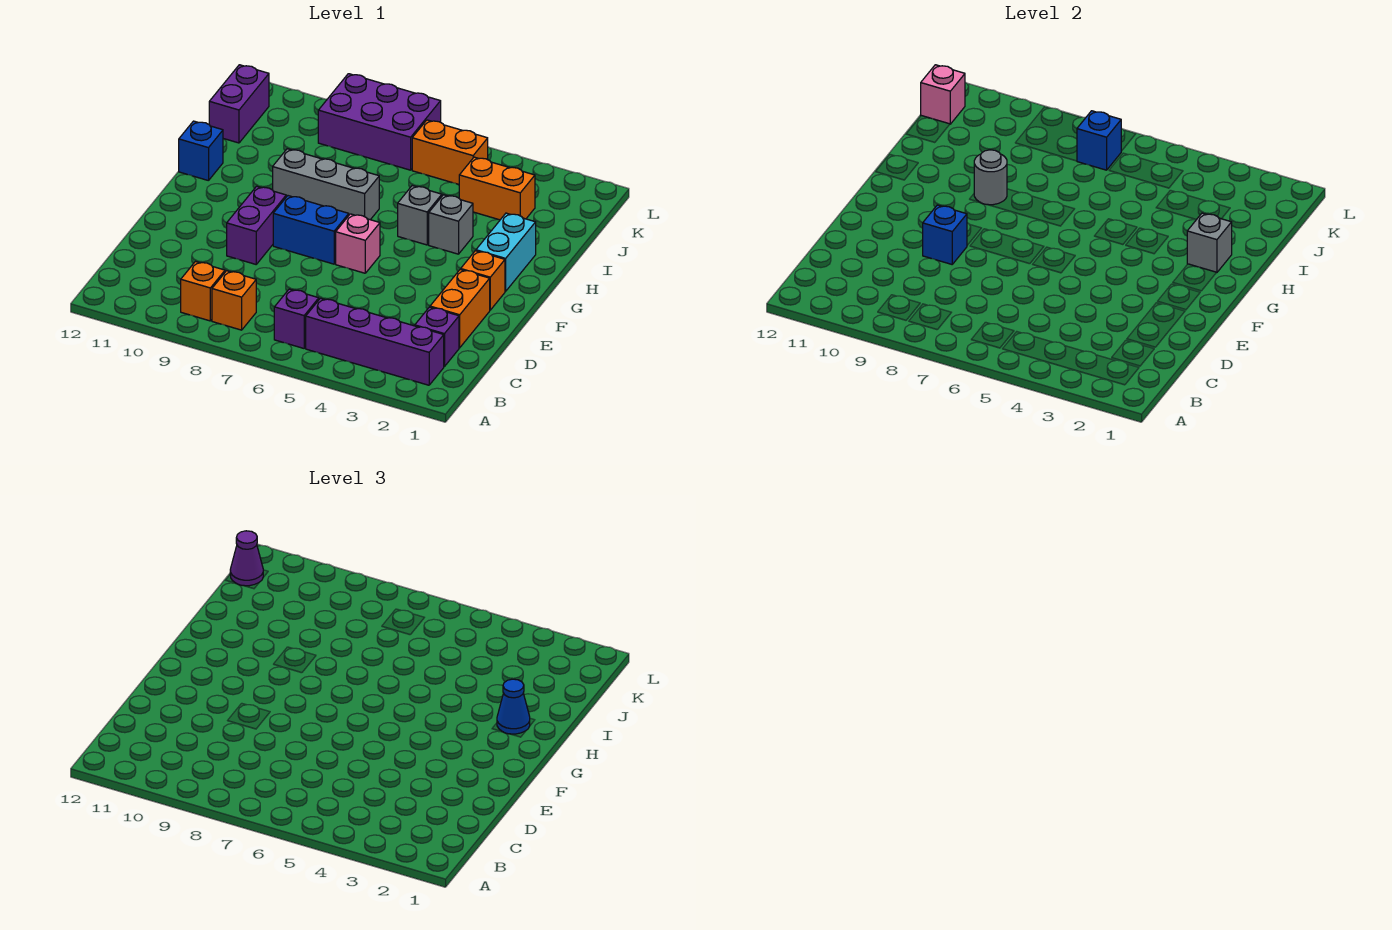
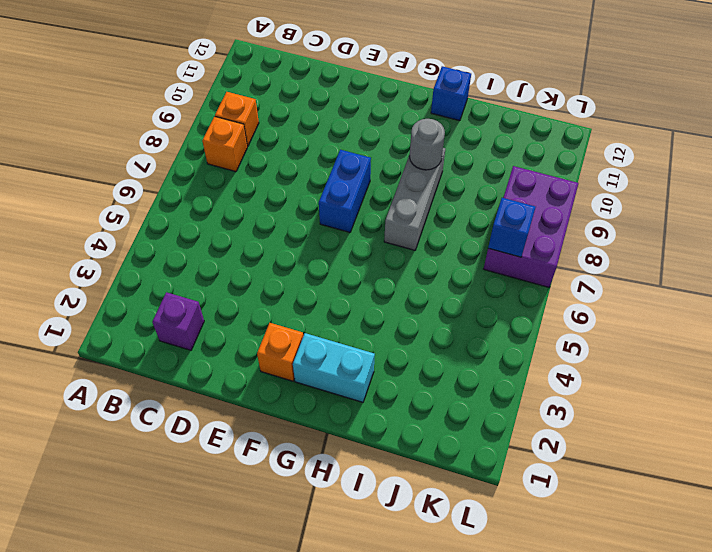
none -> purple brick B2:B5 level 1
none -> purple brick B6 level 1
none -> orange brick D2:E2 level 1

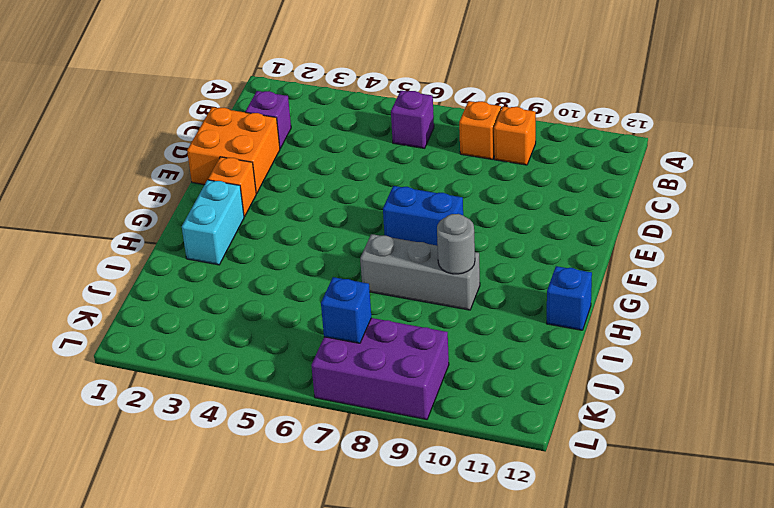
orange brick D1:E2 level 1 -> orange brick D2:E2 level 1
none -> purple brick B2:B5 level 1
none -> purple brick E9:F9 level 1
none -> pink brick F6 level 1

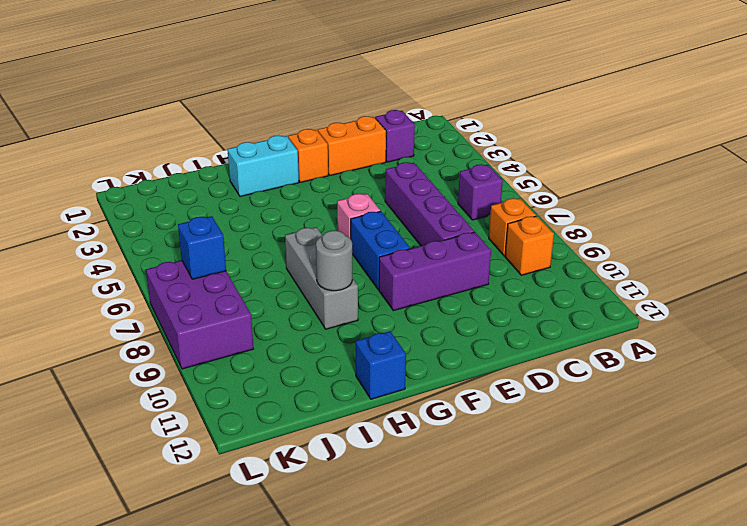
purple brick D5:D8 level 1 -> purple brick B2:B5 level 1
purple brick D9:F9 level 1 -> purple brick E9:F9 level 1
none -> grey brick H4 level 1
none -> grey brick H5 level 1
none -> orange brick J3:J4 level 1

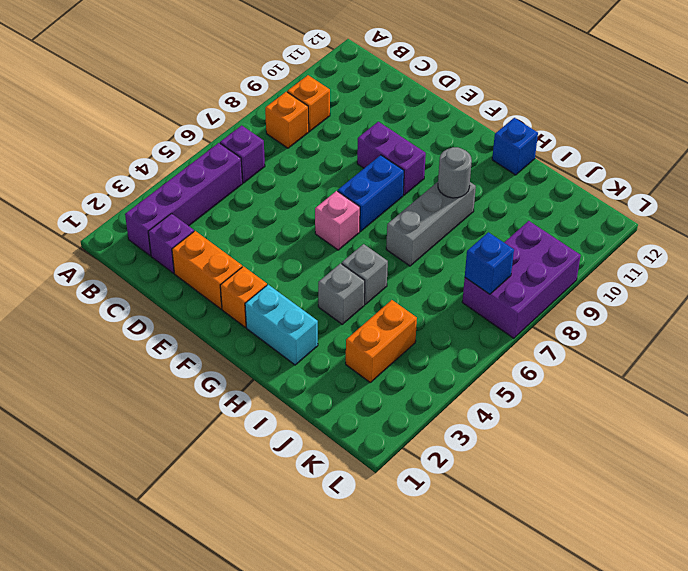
none -> purple brick J12:K12 level 1
none -> orange brick K5:K6 level 1
none -> blue brick E9 level 2

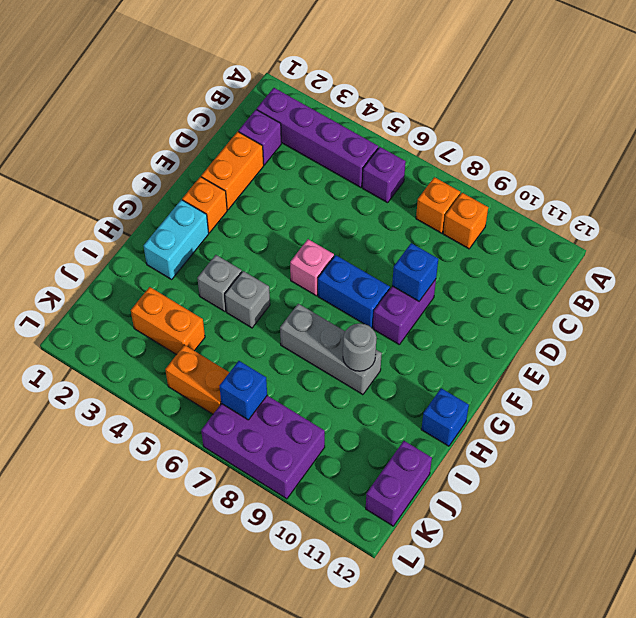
none -> grey brick H2 level 2
none -> pink brick K12 level 2
none -> blue cone H2 level 3

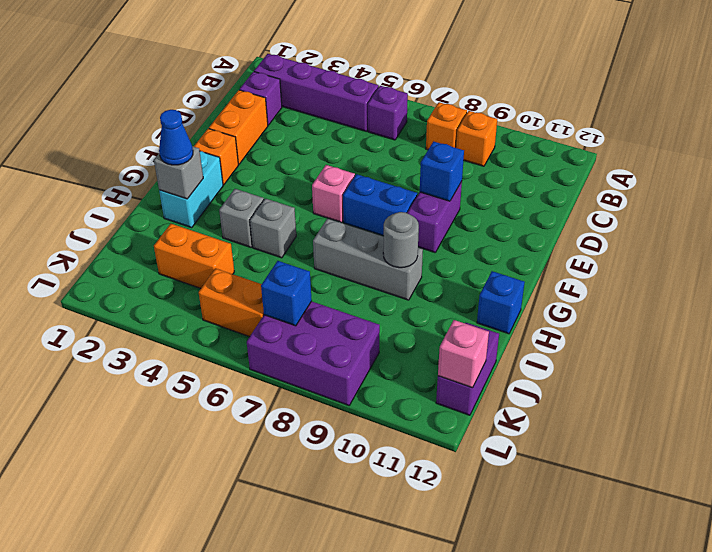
none -> purple cone K12 level 3

